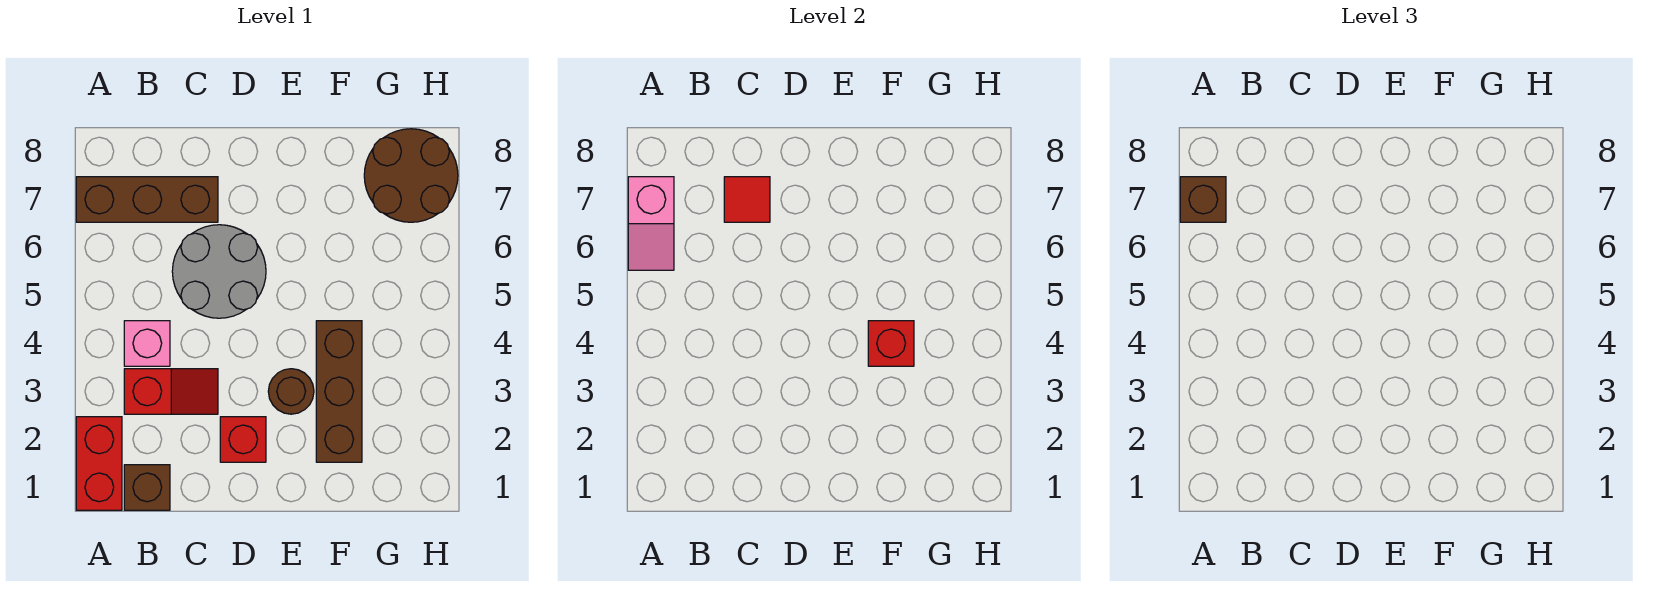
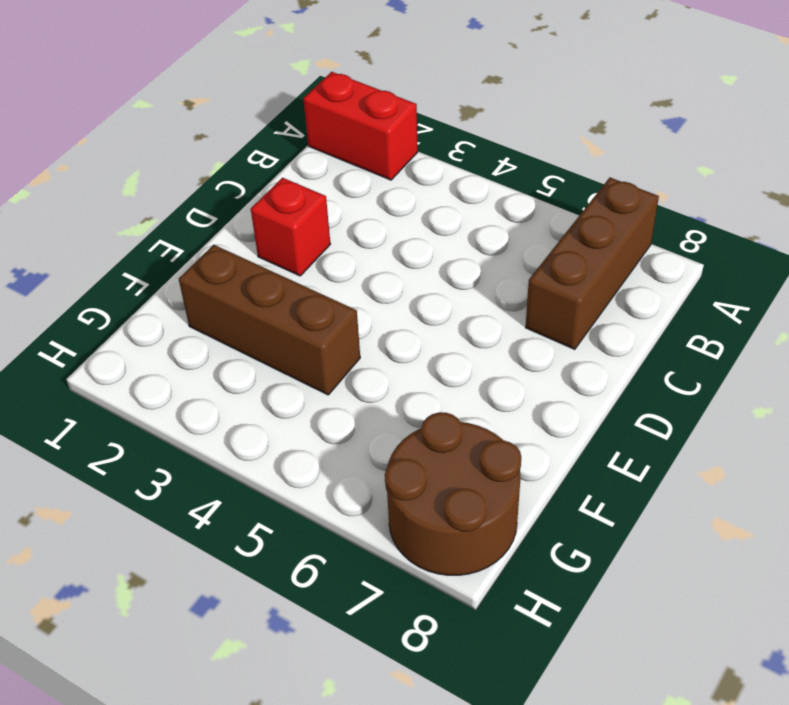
none -> brown brick B1 level 1
none -> red slope B3:C3 level 1 top B
none -> pink brick B4 level 1

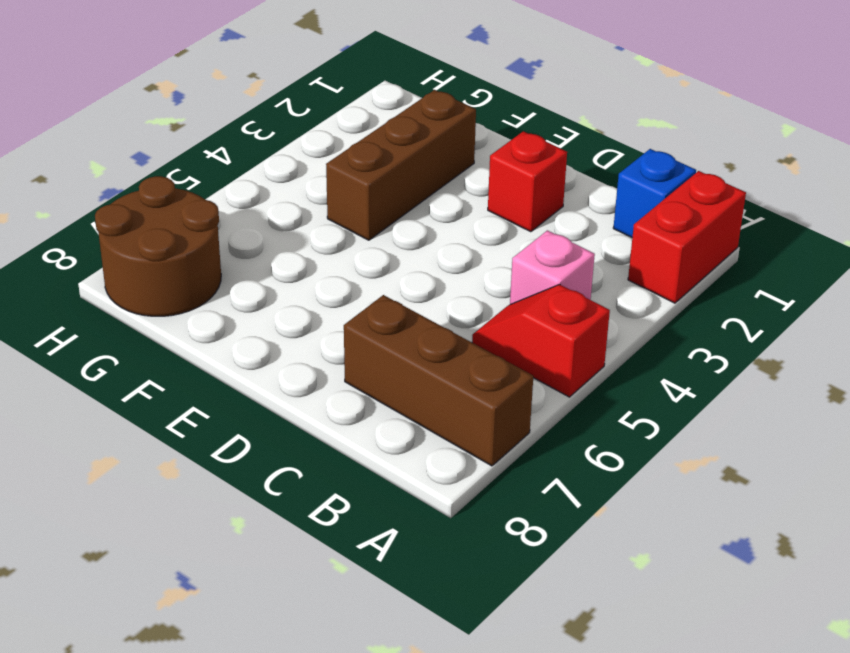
red slope A5:B5 level 1 top A -> red slope B3:C3 level 1 top B
blue brick B1 level 1 -> brown brick B1 level 1
none -> grey round brick C5:D6 level 1
none -> brown round brick E3 level 1
none -> pink slope A6:A7 level 2 top 7

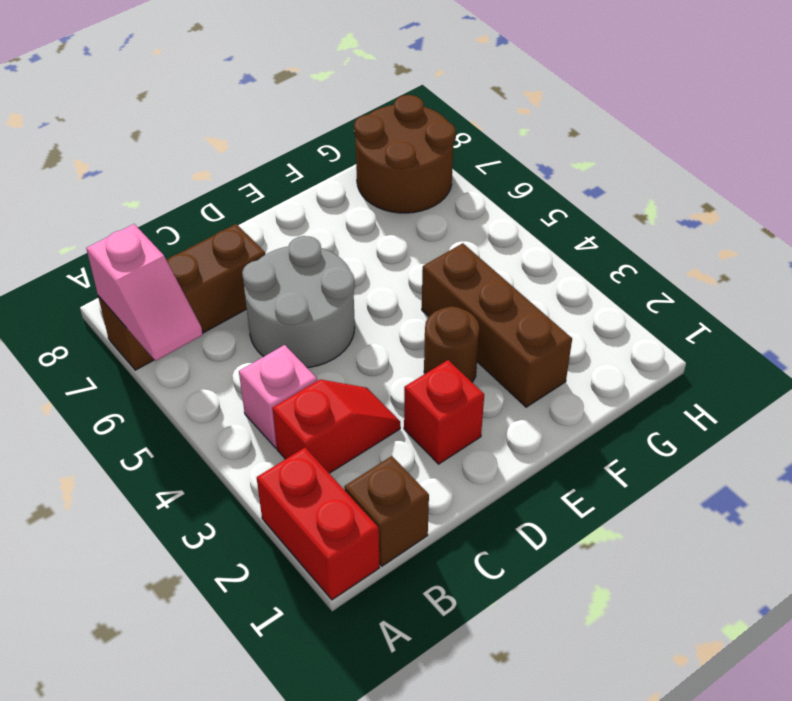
none -> red tile C7 level 2
none -> red brick F4 level 2
none -> brown brick A7 level 3

